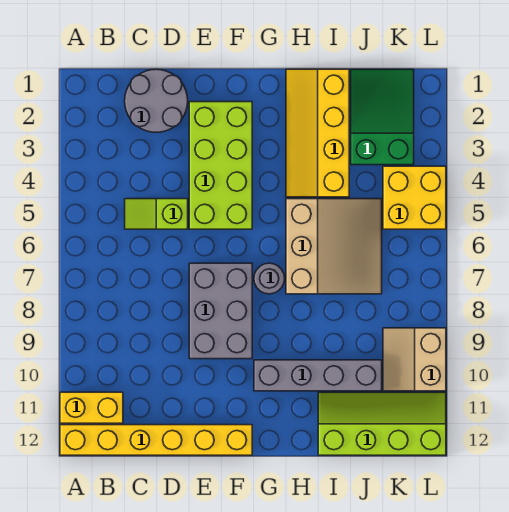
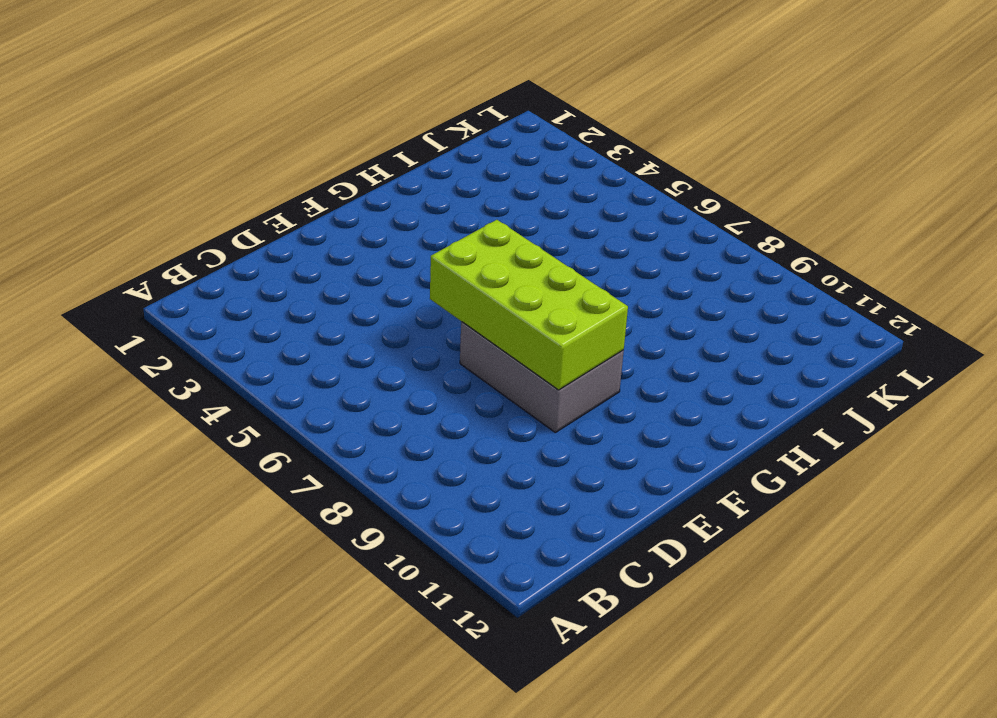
lime brick E6:F9 level 2 -> lime brick E2:F5 level 1
none -> yellow brick A11:B11 level 1
none -> yellow brick A12:F12 level 1
none -> grey round brick C1:D2 level 1

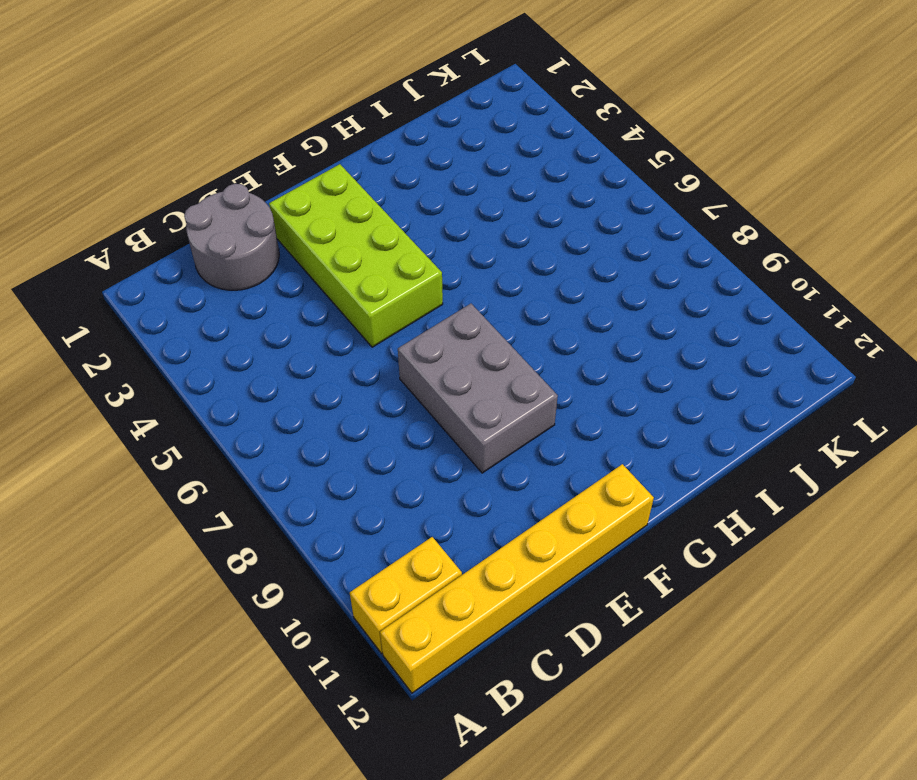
none -> lime slope C5:D5 level 1 top D
none -> grey round brick G7 level 1
none -> grey brick G10:J10 level 1

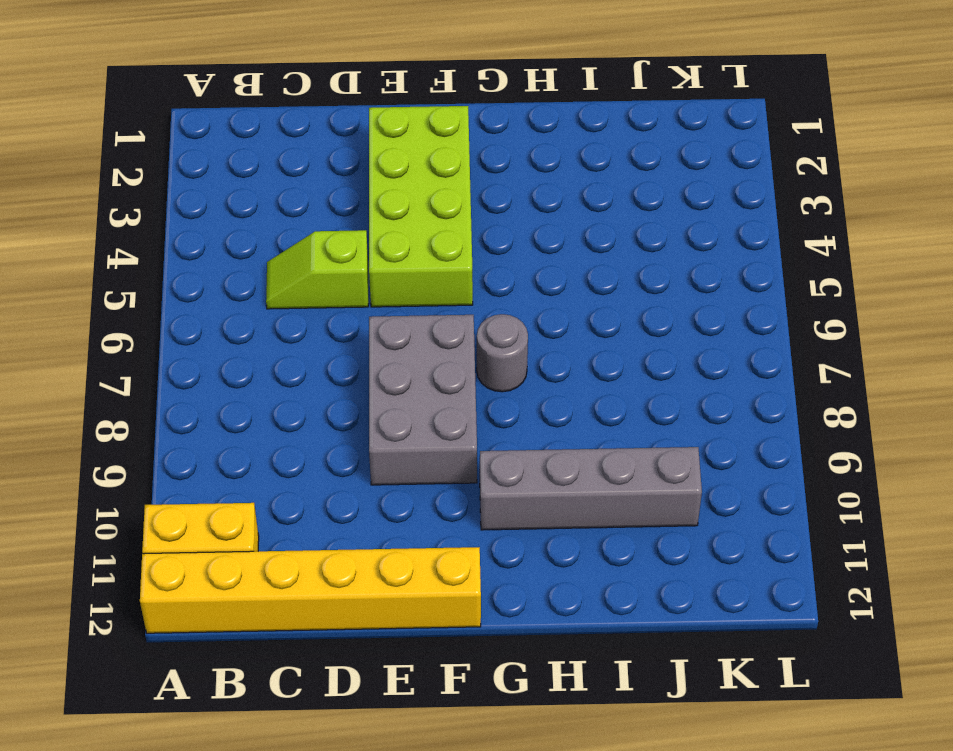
none -> grey round brick C1:D2 level 1
none -> yellow slope H1:I4 level 1 top I
none -> tan slope H5:J7 level 1 top H

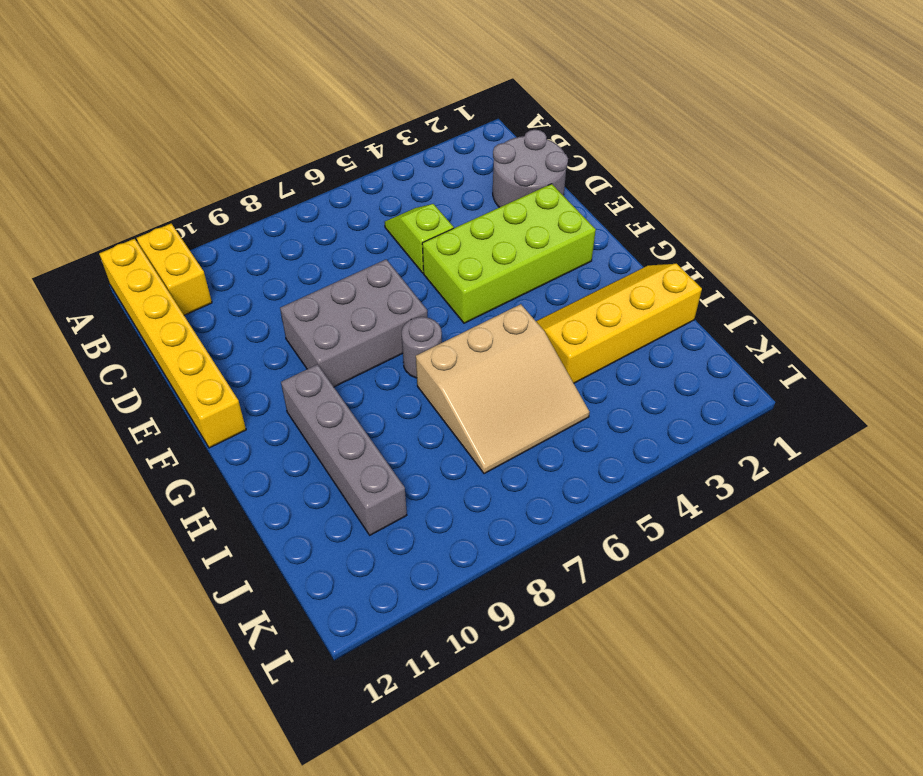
none -> lime slope I11:L12 level 1 top 12
none -> green slope J1:K3 level 1 top 3
none -> yellow brick K4:L5 level 1

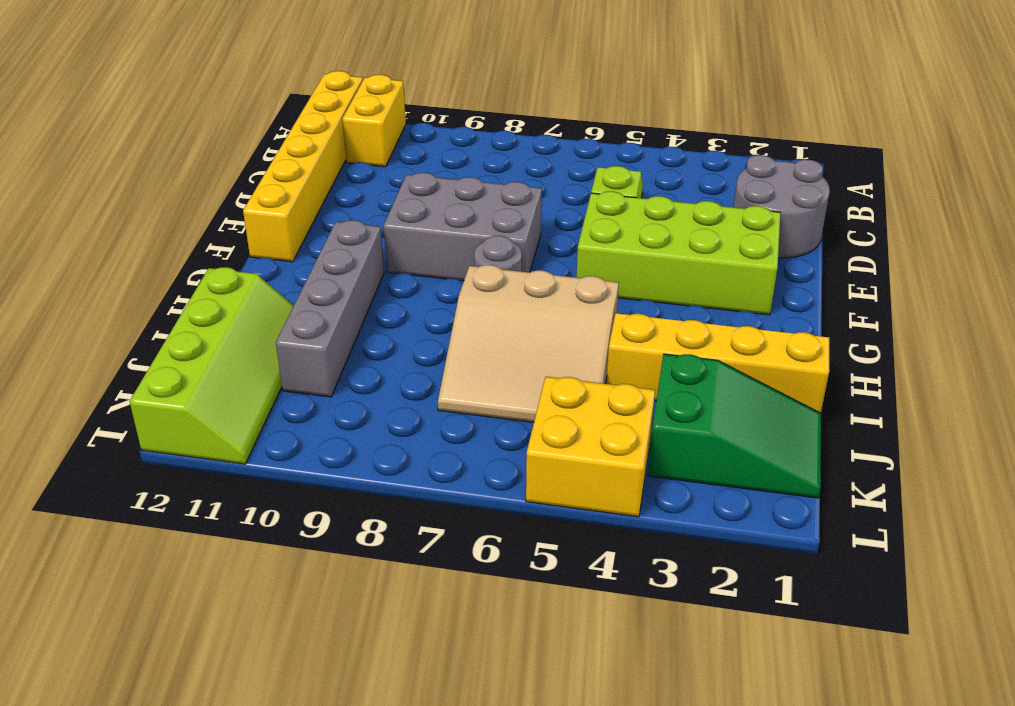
none -> tan slope K9:L10 level 1 top L

